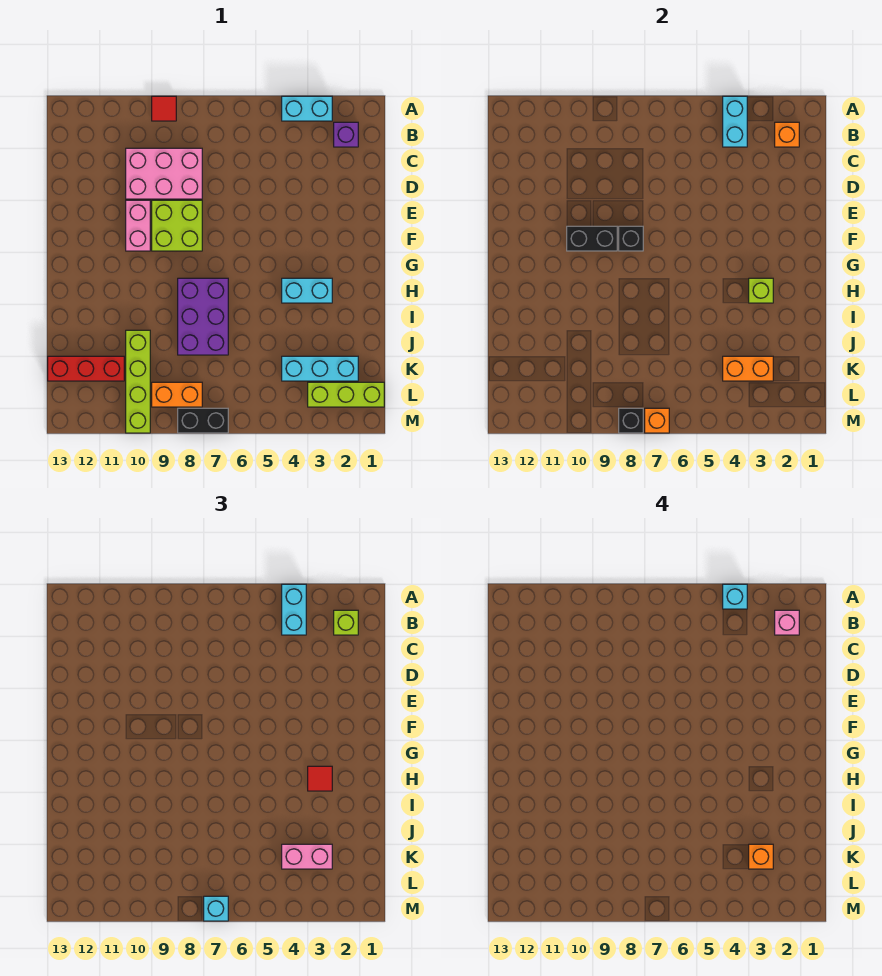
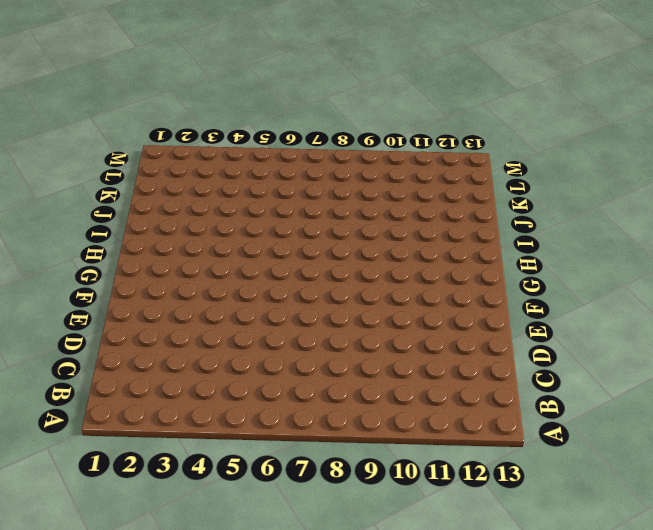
none -> cyan brick A3:A4 level 1
none -> red tile A9 level 1
none -> purple brick B2 level 1
none -> pink brick C8:D10 level 1

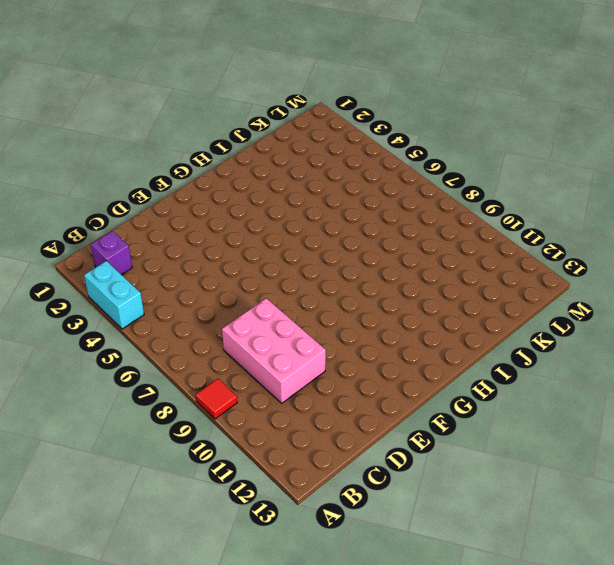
none -> lime brick E8:F9 level 1
none -> pink brick E10:F10 level 1
none -> cyan brick H3:H4 level 1
none -> purple brick H7:J8 level 1

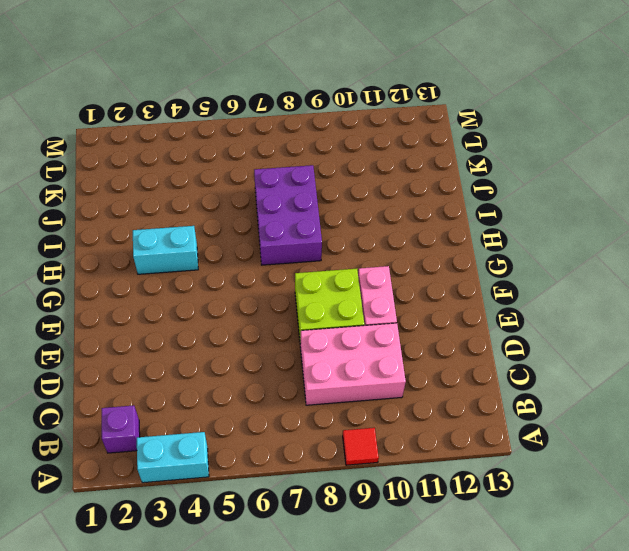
none -> lime brick J10:M10 level 1
none -> cyan brick K2:K4 level 1
none -> red brick K11:K13 level 1
none -> lime brick L1:L3 level 1

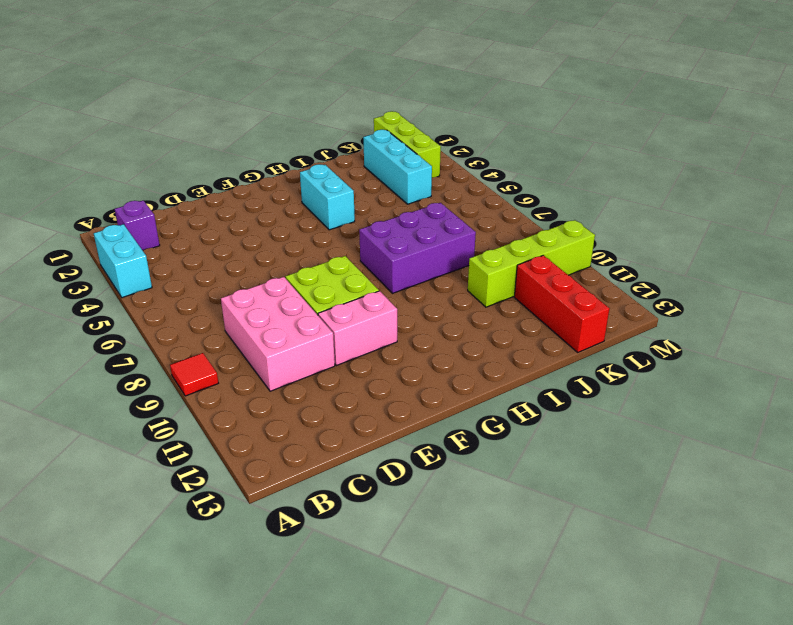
none -> orange brick L8:L9 level 1
none -> black brick M7:M8 level 1
none -> cyan brick A4:B4 level 2
none -> orange brick B2 level 2

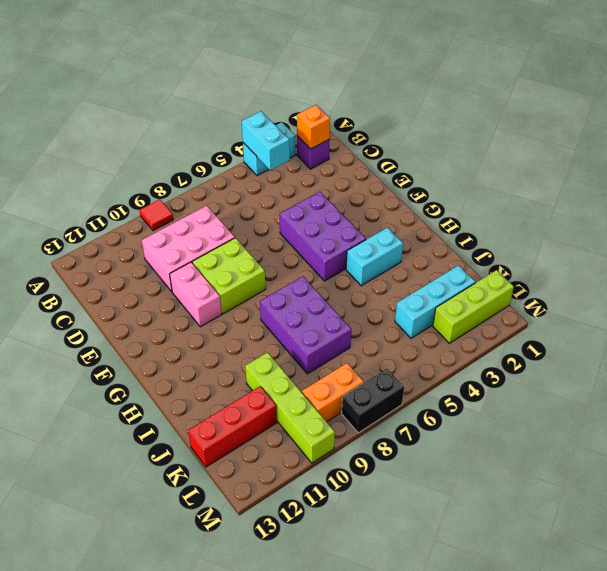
purple brick E4:G5 level 1 -> none
none -> black brick F8 level 2
none -> black brick F9:F10 level 2
none -> lime brick H3 level 2
none -> orange brick K3:K4 level 2

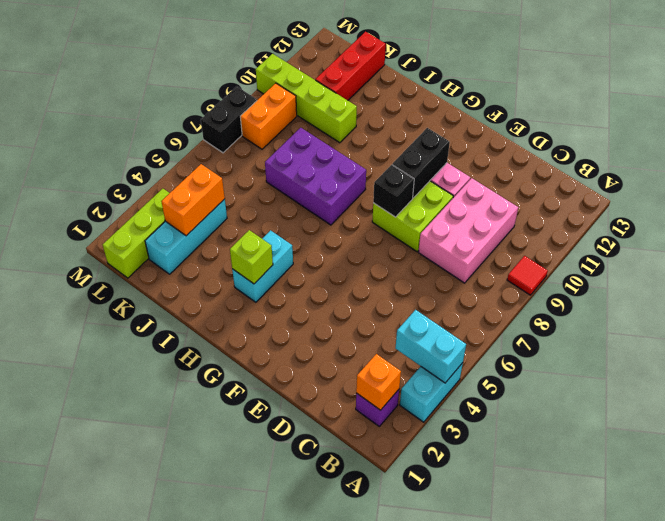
none -> orange brick M7 level 2
none -> black brick M8 level 2
none -> cyan brick A4:B4 level 3
none -> lime brick B2 level 3

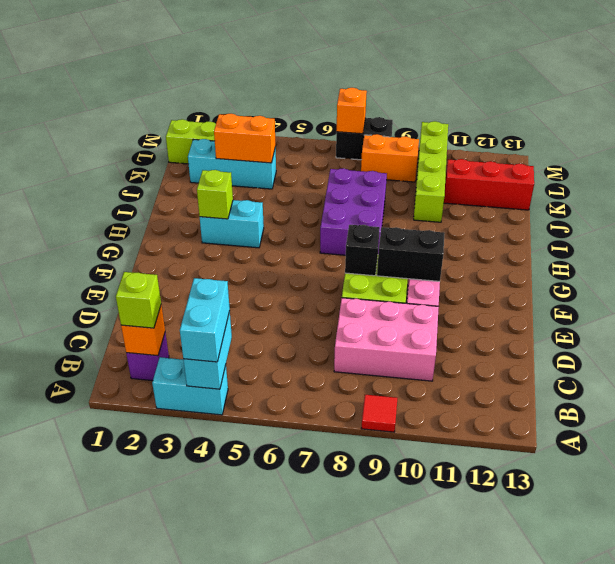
none -> black brick M8 level 2
none -> red tile H3 level 3
none -> pink brick K3:K4 level 3
none -> cyan brick M7 level 3

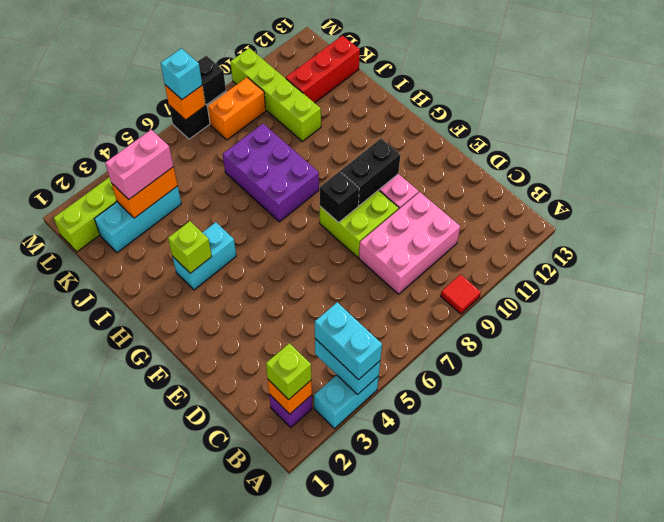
none -> red tile H3 level 3
none -> cyan brick A4 level 4
none -> pink brick B2 level 4
none -> orange brick K3 level 4

